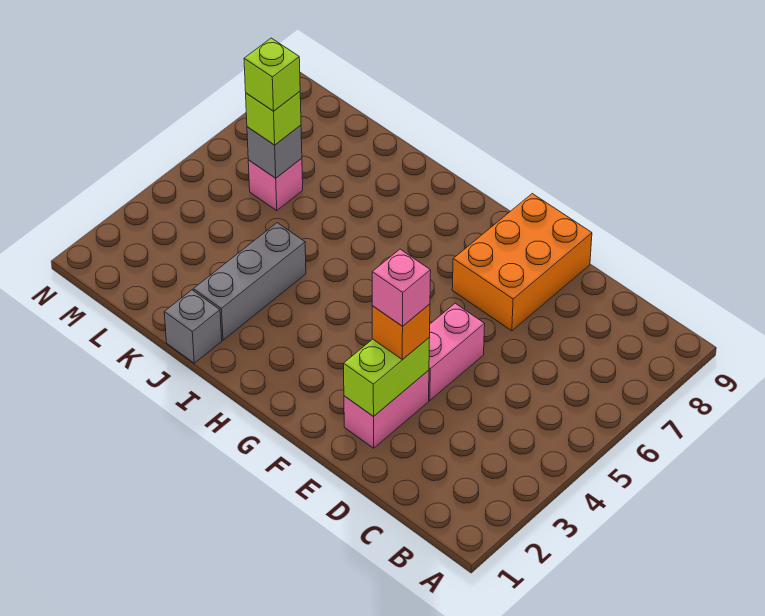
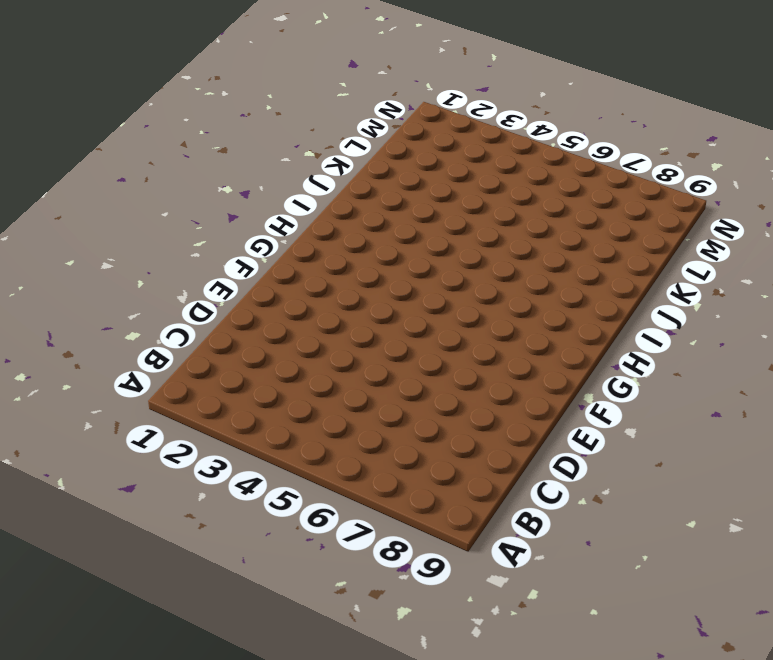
none -> pink brick E2:E3 level 1
none -> pink brick E4:E5 level 1
none -> orange brick E7:F9 level 1

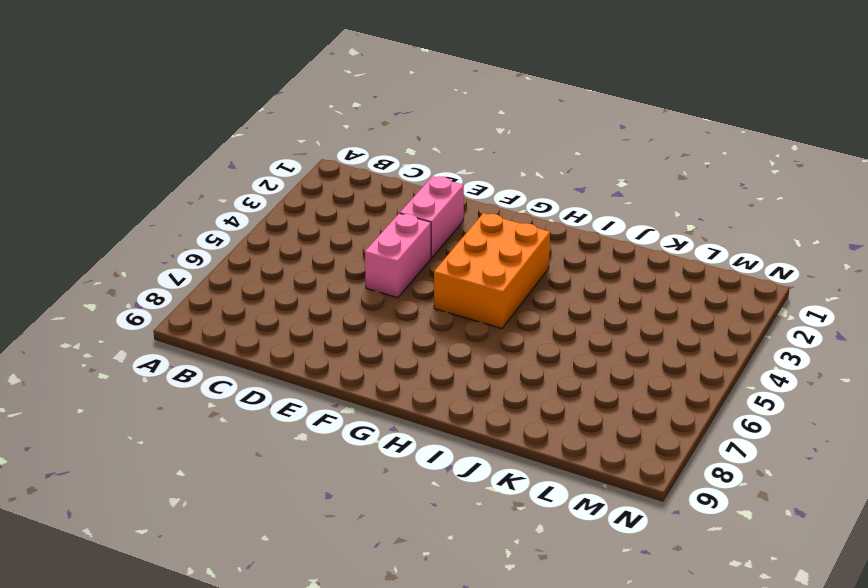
orange brick G3:H5 level 1 -> orange brick E7:F9 level 1
none -> grey brick J1 level 1
none -> grey brick J2:J4 level 1
none -> pink brick L6 level 1

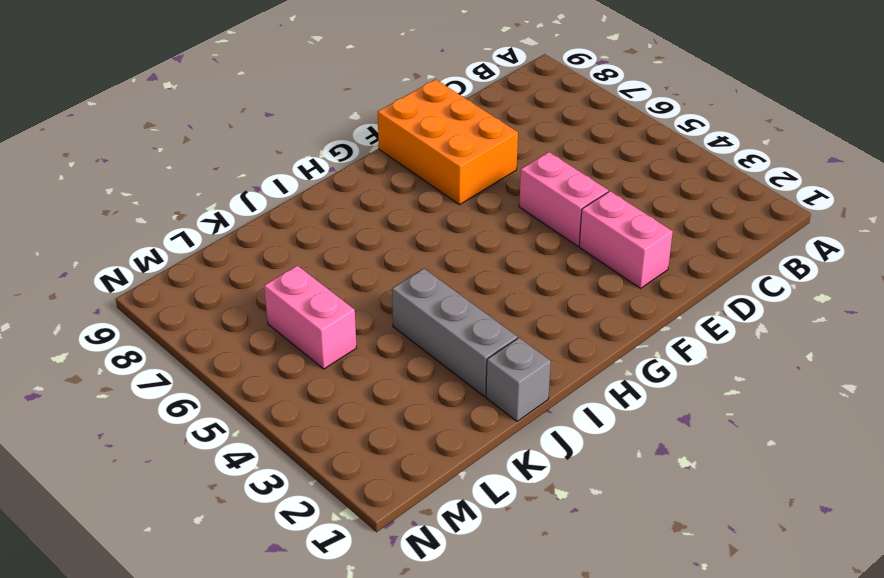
pink brick L5:L6 level 1 -> pink brick L6 level 1
none -> lime brick E2:E3 level 2
none -> grey brick L6 level 2
none -> orange brick E3 level 3

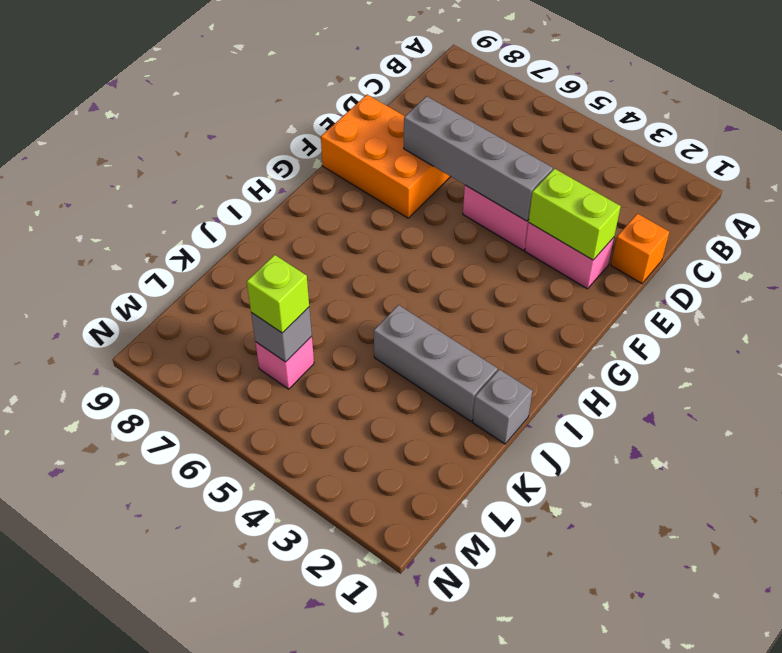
orange brick D1 level 1 -> orange brick E3 level 3
grey brick E4:E7 level 2 -> none
none -> pink brick E3 level 4
none -> lime brick L6 level 4

